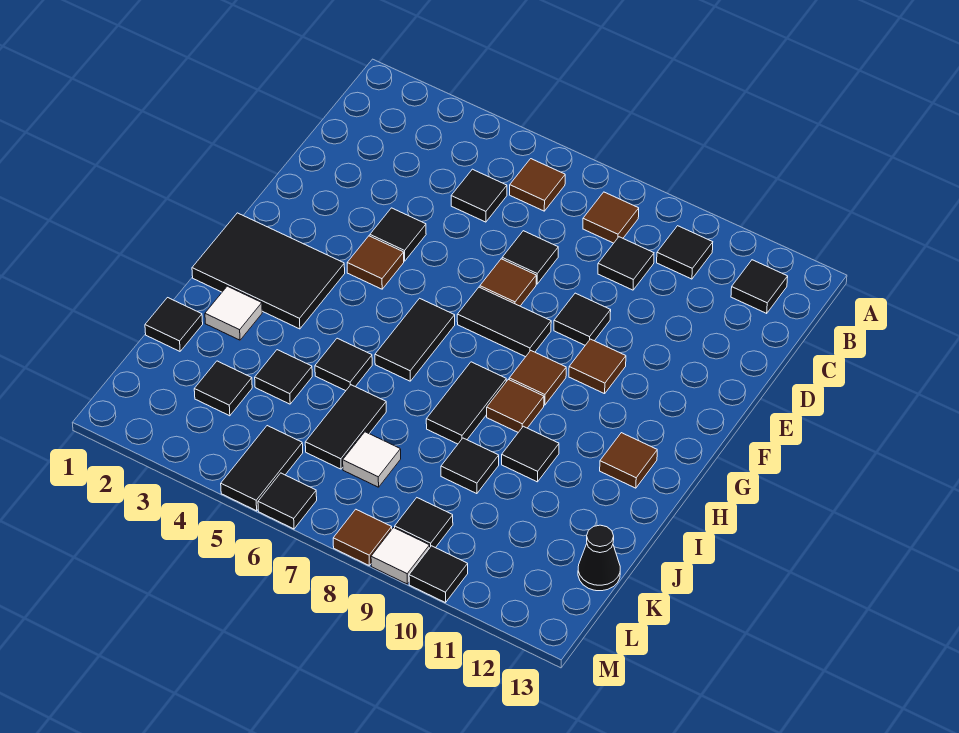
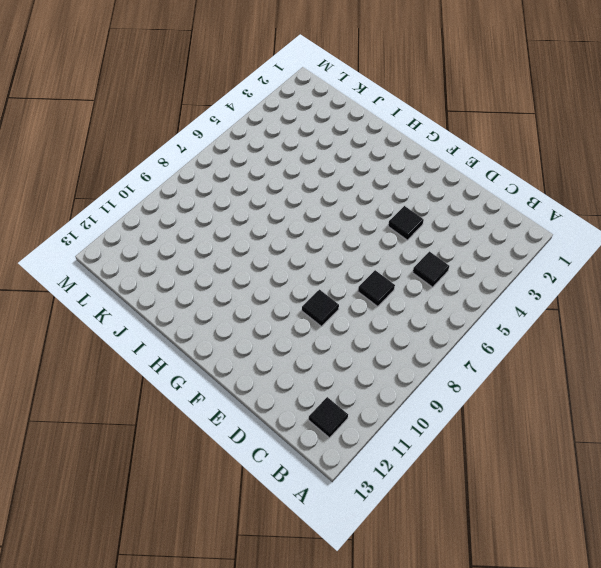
none -> brown tile B6 level 1
none -> brown tile B8 level 1
none -> black tile B10 level 1
none -> black tile C9 level 1

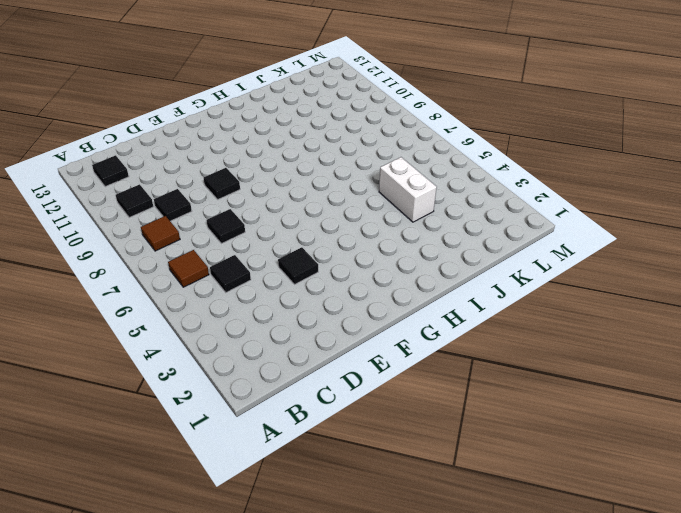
white brick J4:J5 level 1 -> black tile J4 level 1
none -> brown tile E7 level 1
none -> brown tile F4 level 1
none -> black tile F7:F8 level 1
none -> brown tile F10 level 1

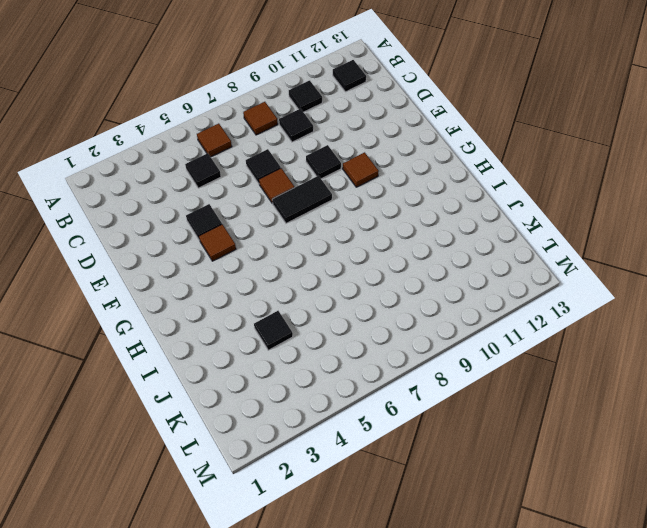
none -> black tile G1:H3 level 1
none -> black tile G6:H6 level 1
none -> brown tile G9 level 1
none -> black tile H8:I8 level 1

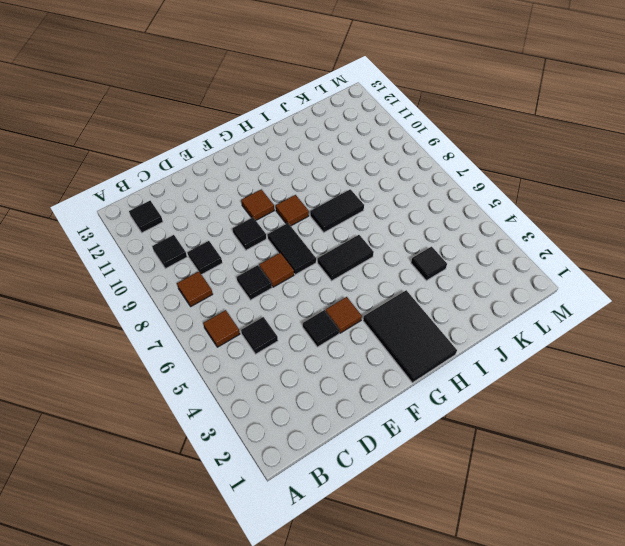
none -> brown tile H9 level 1
none -> brown tile H12 level 1
none -> white tile I2 level 1
none -> black tile I5 level 1

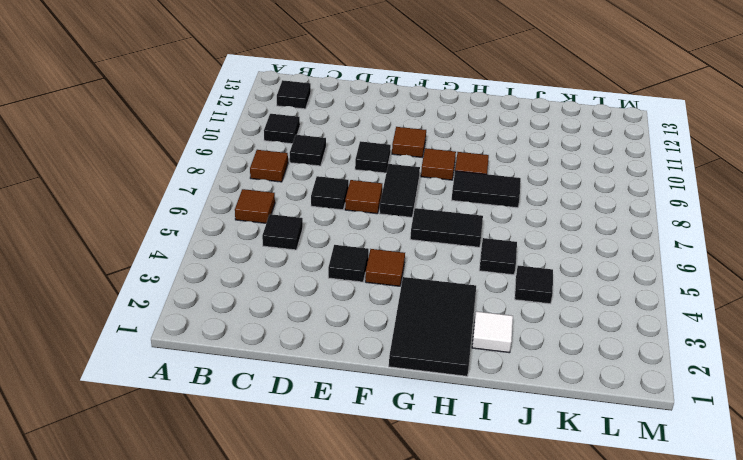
none -> brown tile H12 level 1
none -> black tile I10 level 1
none -> black tile J1 level 1
none -> black tile J6:K6 level 1

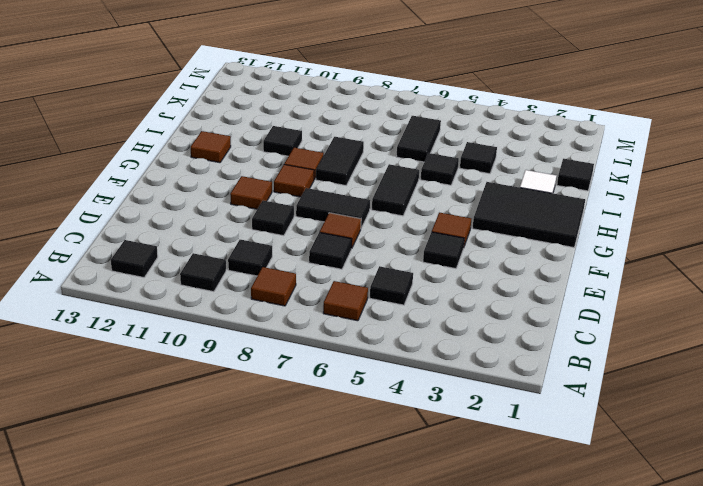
none -> black tile J9 level 1
none -> black tile K3 level 1
none -> white tile K7 level 1
none -> black cone K13 level 1

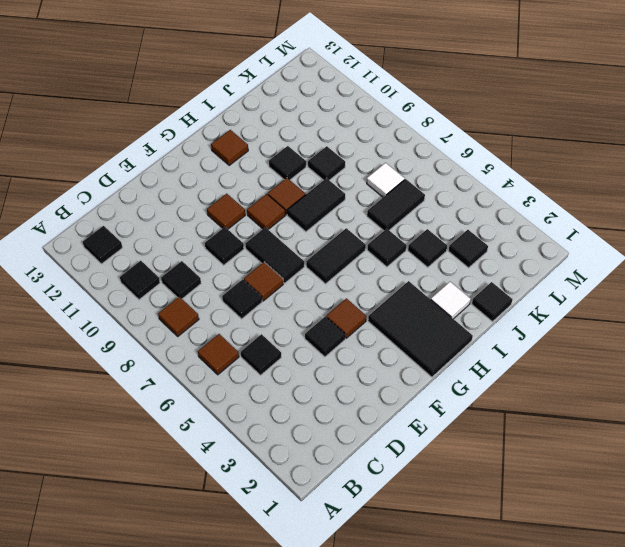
none -> black cone K13 level 1
none -> black tile L5:M5 level 1
none -> black tile L9 level 1
none -> black tile M6 level 1

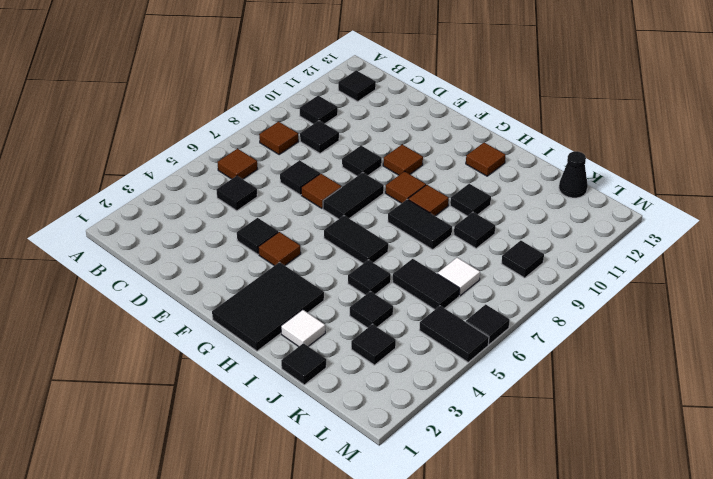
none -> brown tile M8 level 1
none -> white tile M9 level 1
none -> black tile M10 level 1

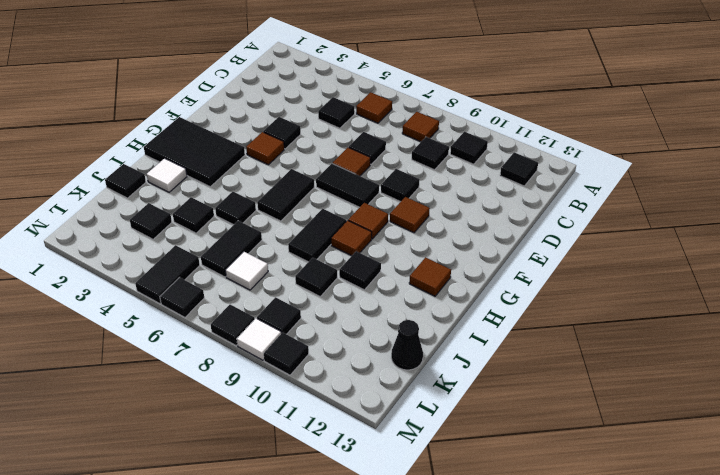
black tile M8 level 1 -> brown tile M8 level 1

